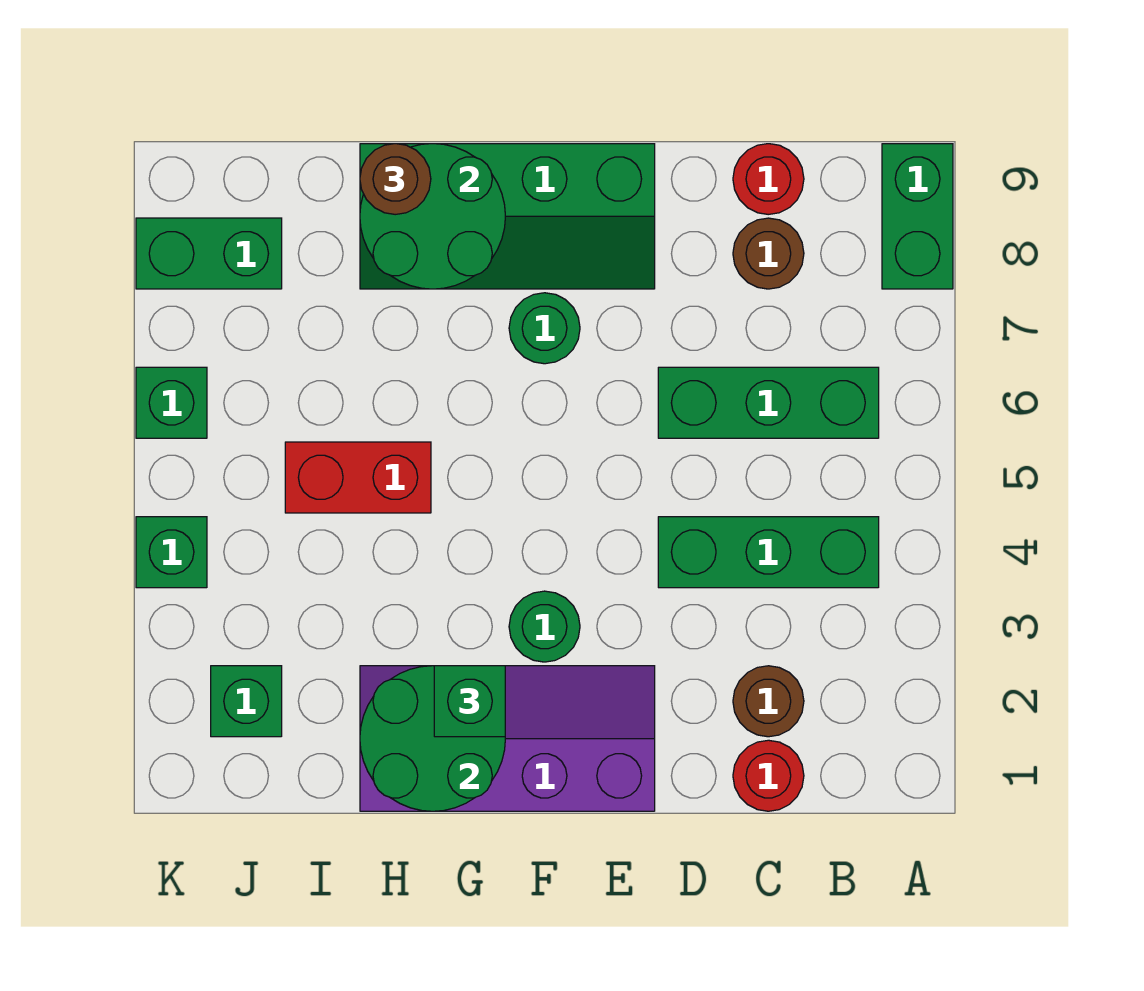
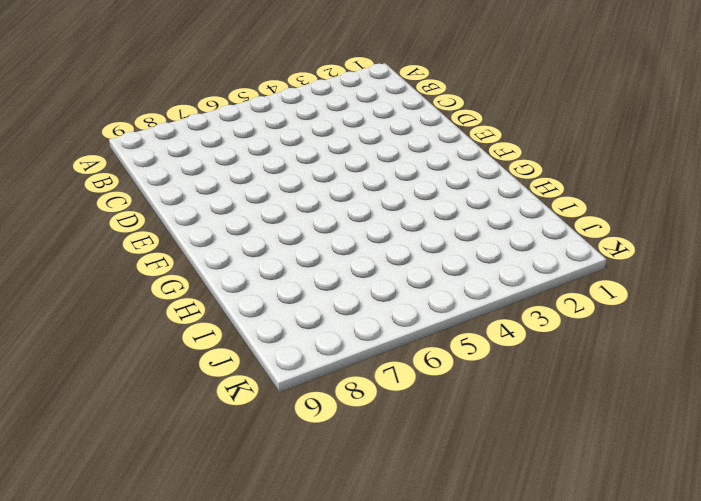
none -> green brick A8:A9 level 1
none -> green brick B4:D4 level 1
none -> green brick B6:D6 level 1

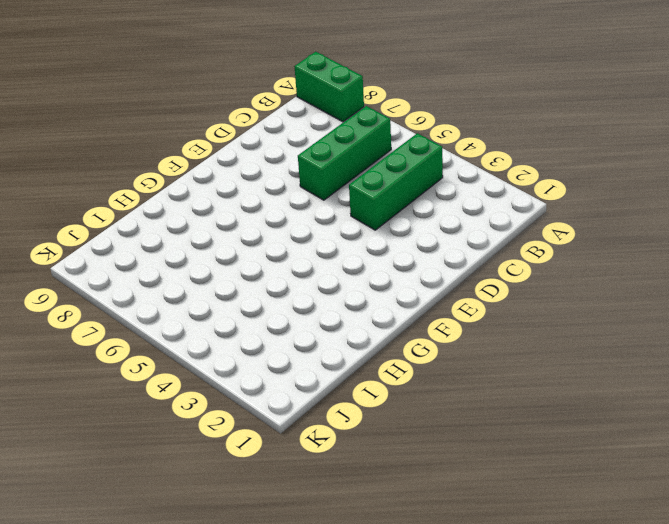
none -> red round brick C1 level 1
none -> brown round brick C2 level 1
none -> brown round brick C8 level 1

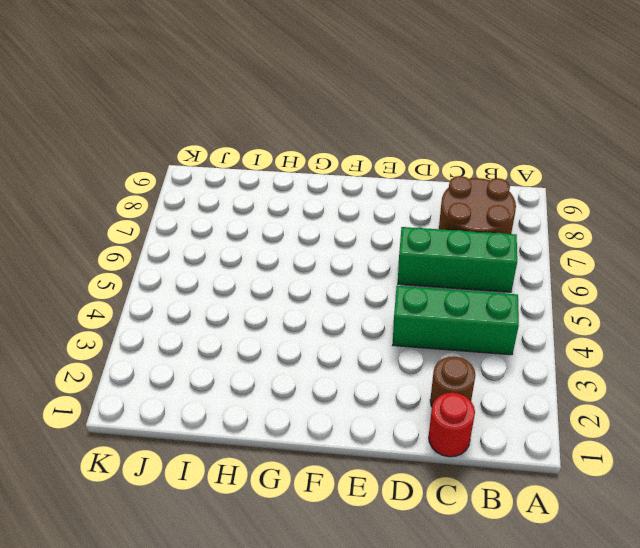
brown round brick B7:C8 level 1 -> brown round brick C8 level 1
none -> green brick A8:A9 level 1
none -> red round brick C9 level 1
none -> purple slope E1:H2 level 1 top 1

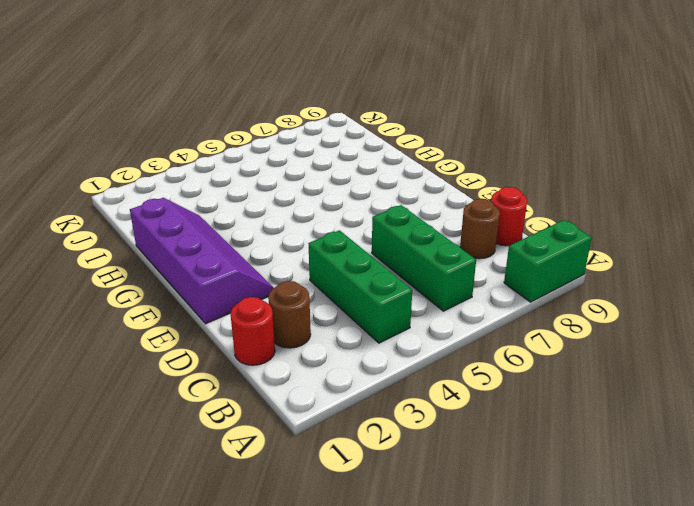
none -> green slope E8:H9 level 1 top 9
none -> green round brick F3 level 1
none -> green round brick F7 level 1

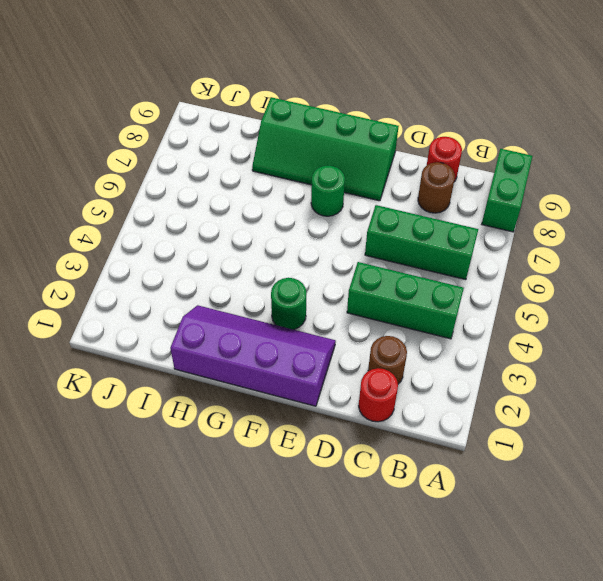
none -> red brick H5:I5 level 1
none -> green brick J2 level 1
none -> green brick J8:K8 level 1

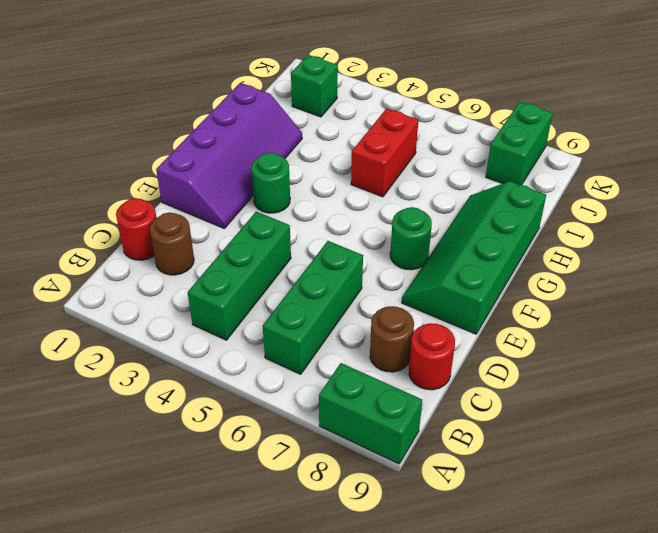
none -> green brick K4 level 1
none -> green brick K6 level 1
none -> green round brick G1:H2 level 2

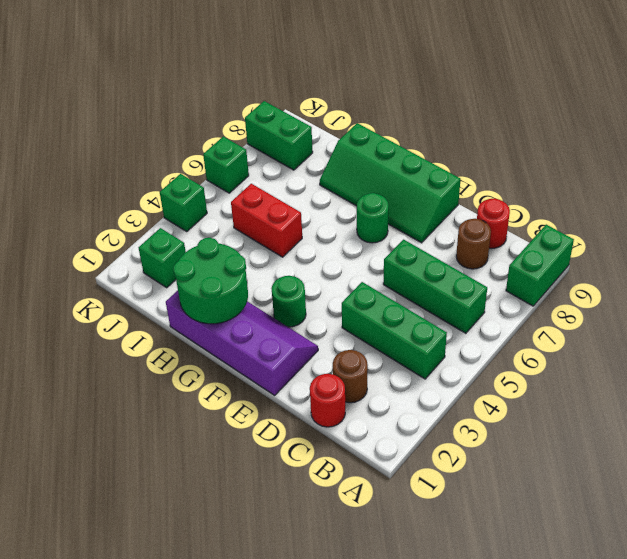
none -> green round brick G8:H9 level 2
none -> green brick G2 level 3
none -> brown round brick H9 level 3

